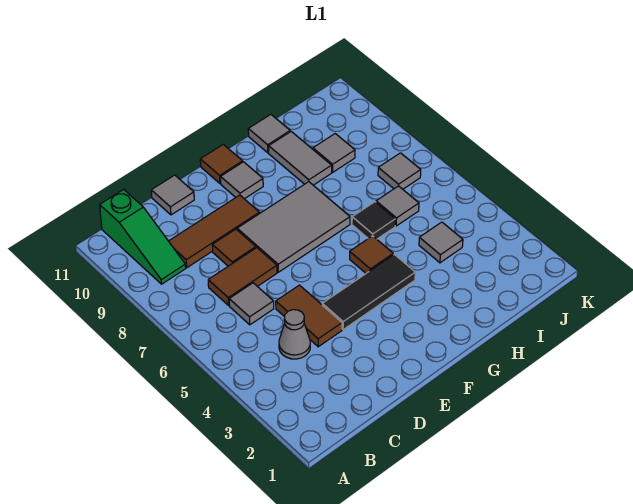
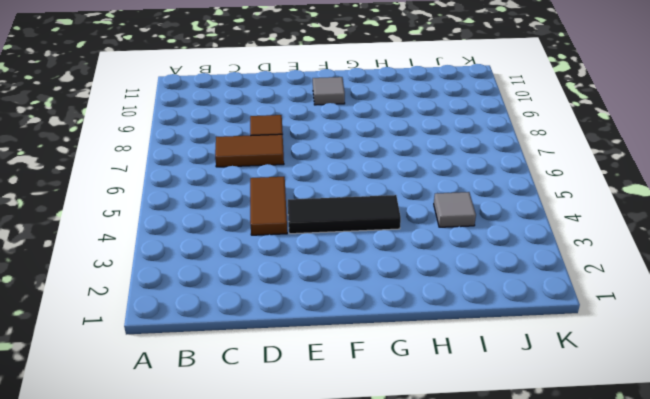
none -> green slope B9:B11 level 1 top 11
none -> grey cone C4 level 1
none -> grey tile C6 level 1

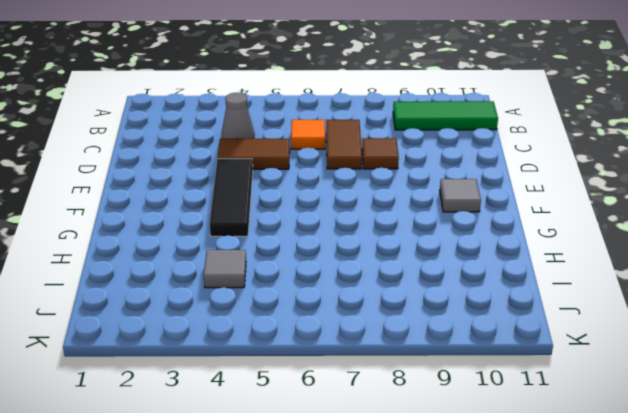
green tile B9:B11 level 1 -> green slope B9:B11 level 1 top 11
orange tile C6 level 1 -> grey tile C6 level 1
none -> brown tile C9:E9 level 1
none -> grey tile D11 level 1
none -> grey tile E7:G8 level 1

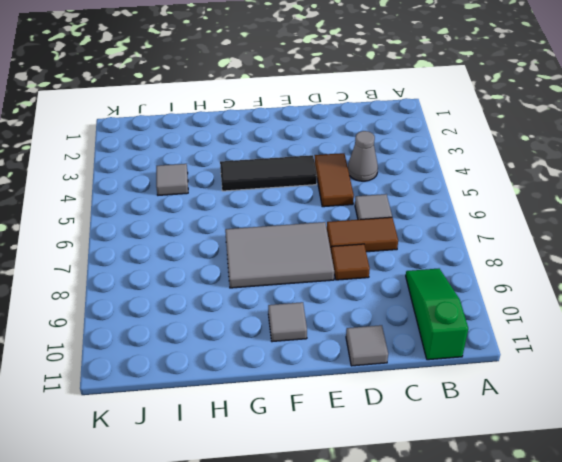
none -> brown tile C9:E9 level 1
none -> brown tile F11 level 1
none -> brown tile G5 level 1

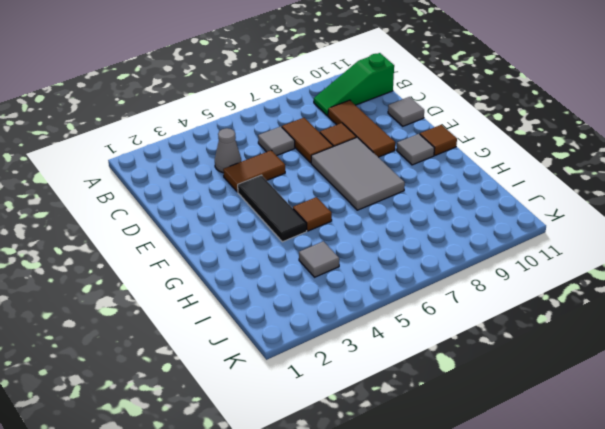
none -> black tile H6 level 1
none -> grey tile H9:H10 level 1
none -> grey tile H11 level 1

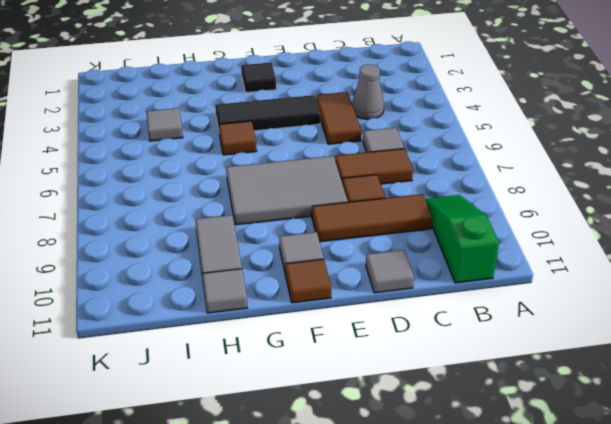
black tile F2 level 1 -> black tile H6 level 1
none -> grey tile I6 level 1
none -> grey tile I9 level 1
none -> grey tile J7 level 1

